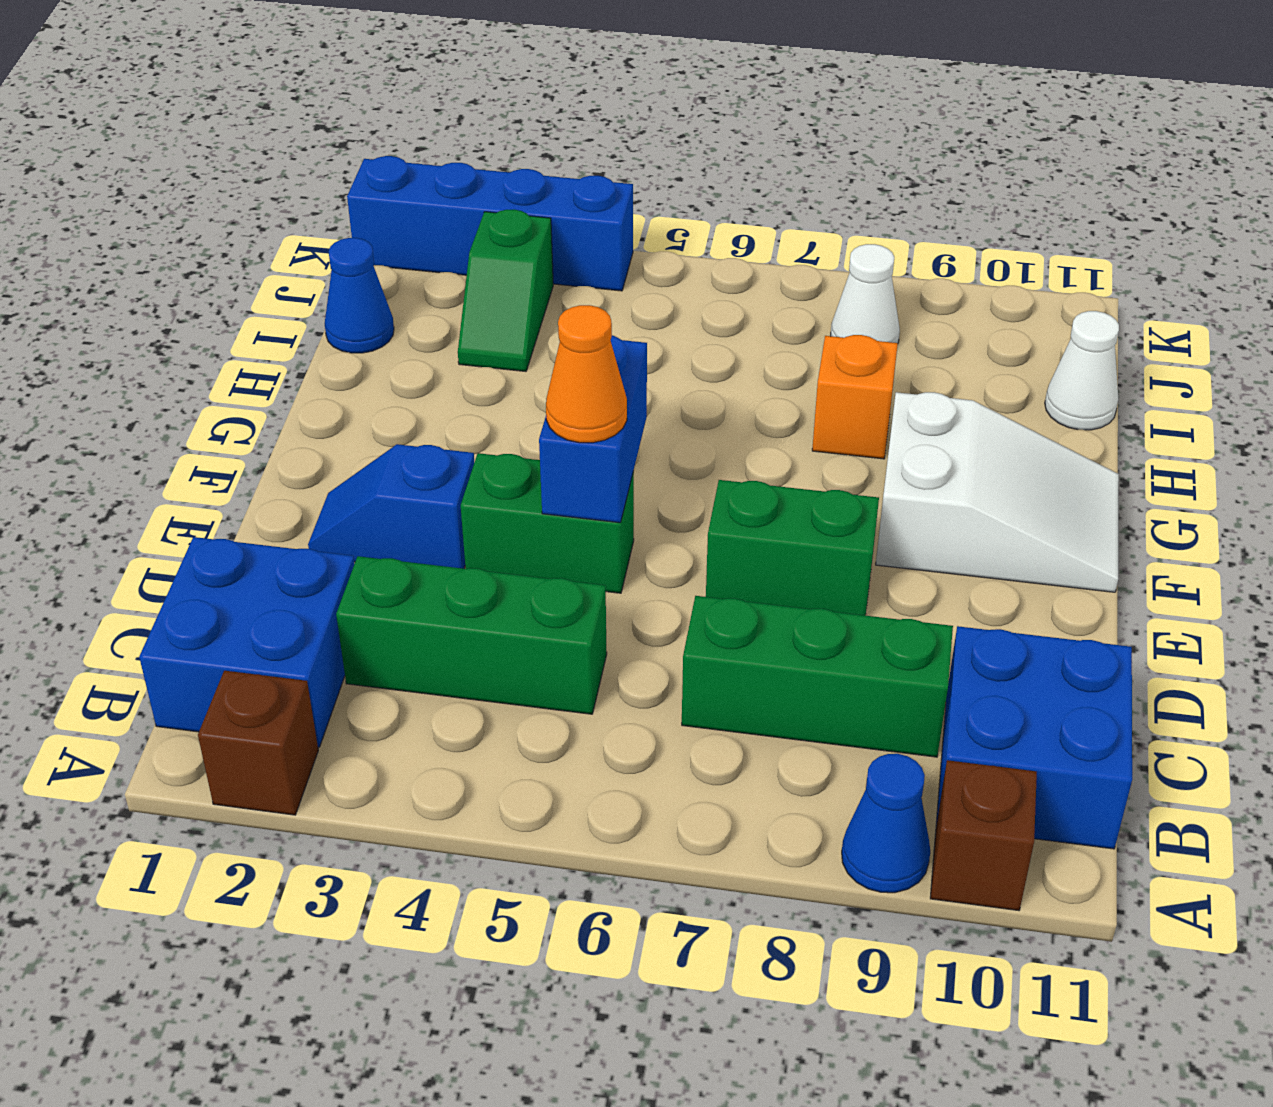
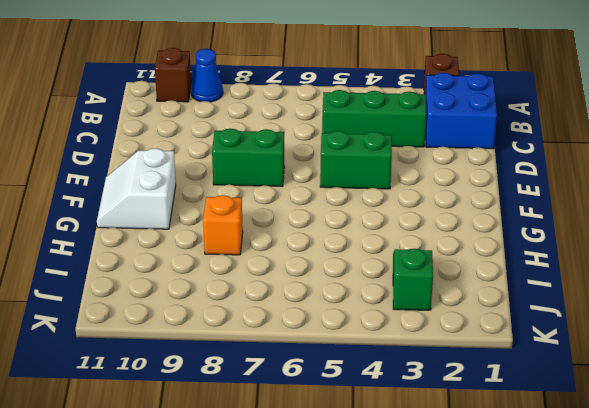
white slope F10:G11 level 1 top 10 -> white slope F9:G11 level 1 top 9
none -> blue brick B10:C11 level 1
none -> green brick C7:C9 level 1
none -> blue slope E2:E3 level 1 top 3

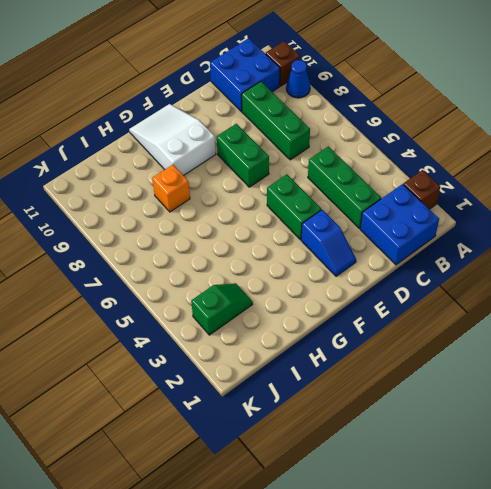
none -> blue cone I1 level 1
none -> white cone I11 level 1
none -> white cone J8 level 1

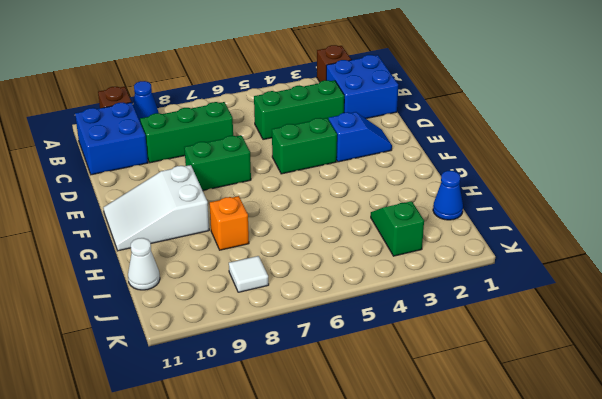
white tile J8 level 1 -> white cone J8 level 1
none -> blue brick K1:K4 level 1
none -> blue brick E5:F5 level 2
none -> orange cone E5 level 3

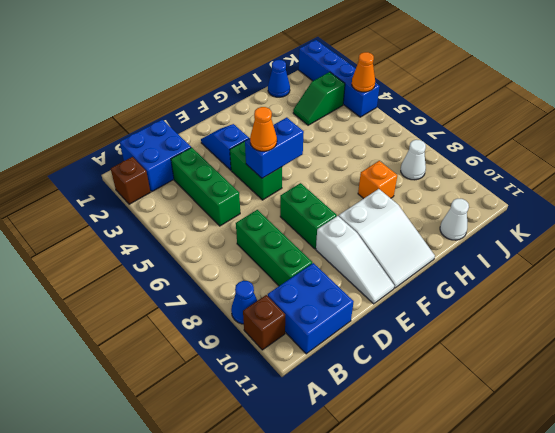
white slope E9:E11 level 1 top 9 -> none
orange cone K4 level 2 -> none

